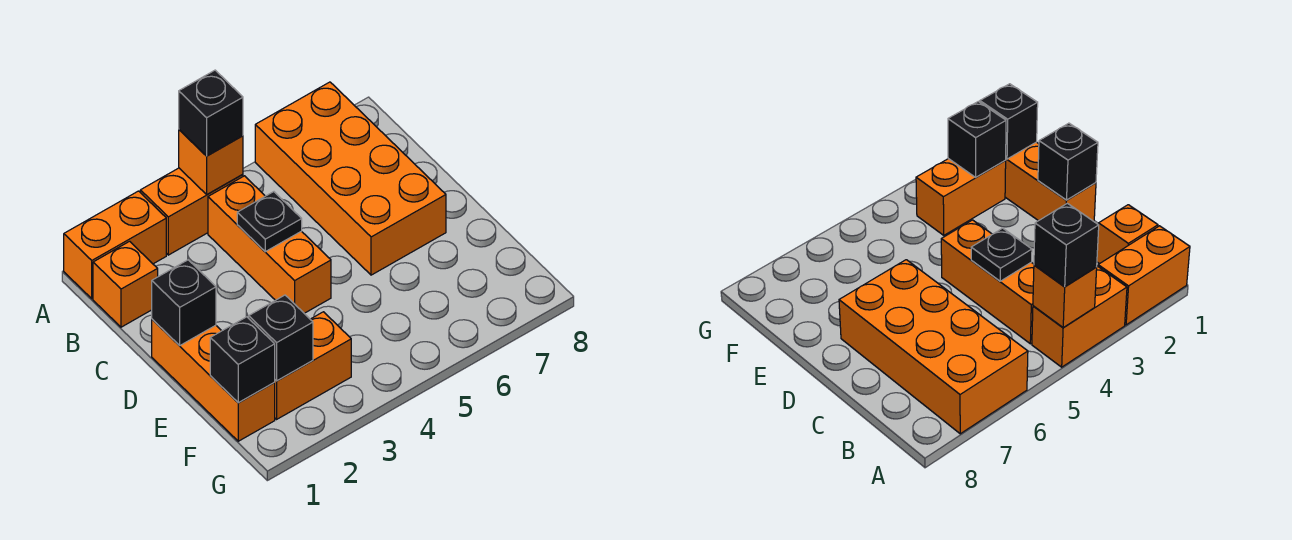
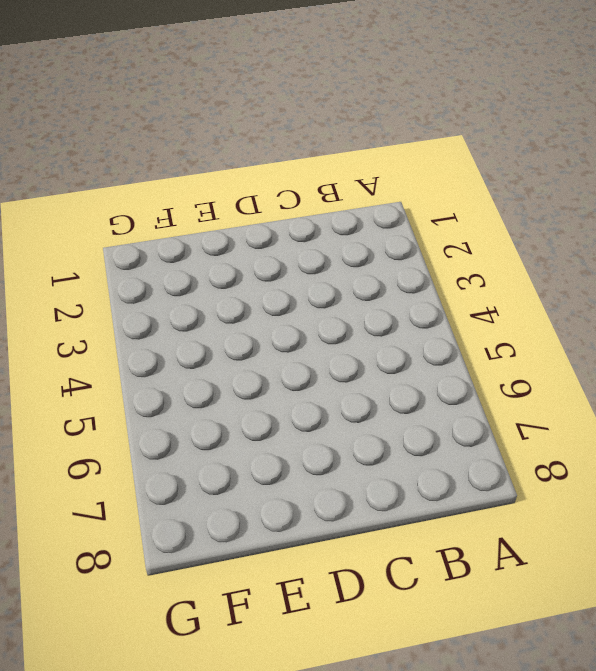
none -> orange brick A1:A2 level 1
none -> orange brick A3:A4 level 1
none -> orange brick A6:D7 level 1

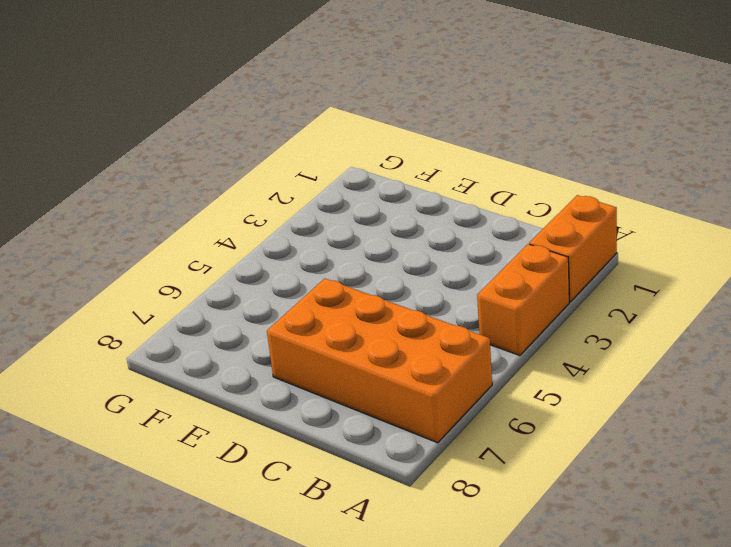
none -> orange brick B1 level 1
none -> orange brick B4:D4 level 1
none -> orange brick D1:F1 level 1

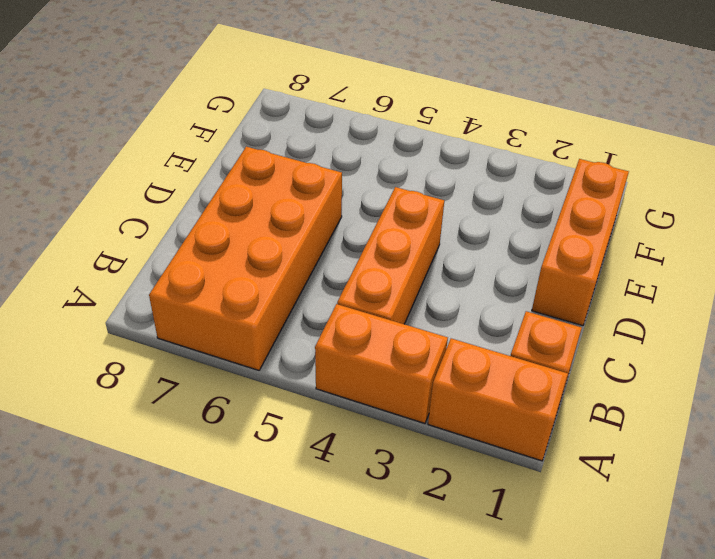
none -> orange brick F2:F3 level 1
none -> orange brick A4 level 2
none -> black plate C4 level 2

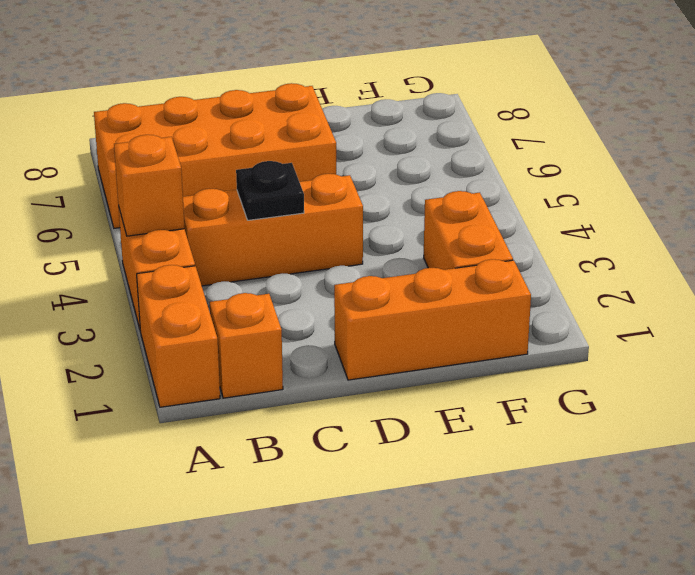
none -> black brick D1 level 2
none -> black brick F1 level 2
none -> black brick F2 level 2

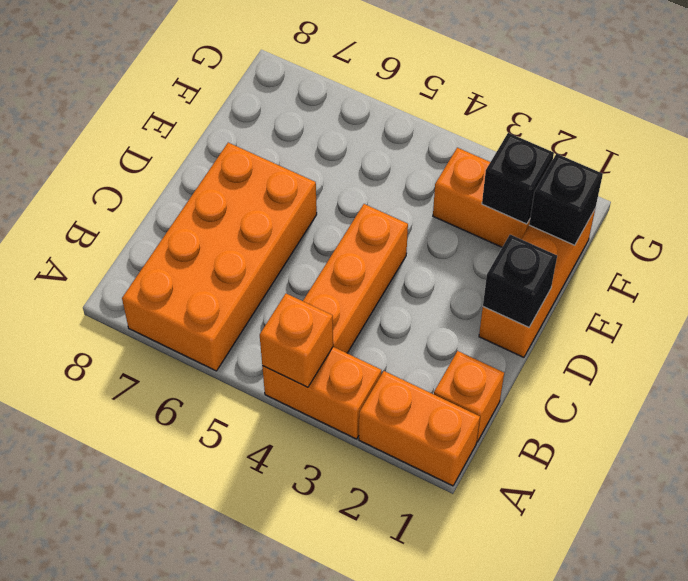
none -> black plate C4 level 2
none -> black brick A4 level 3

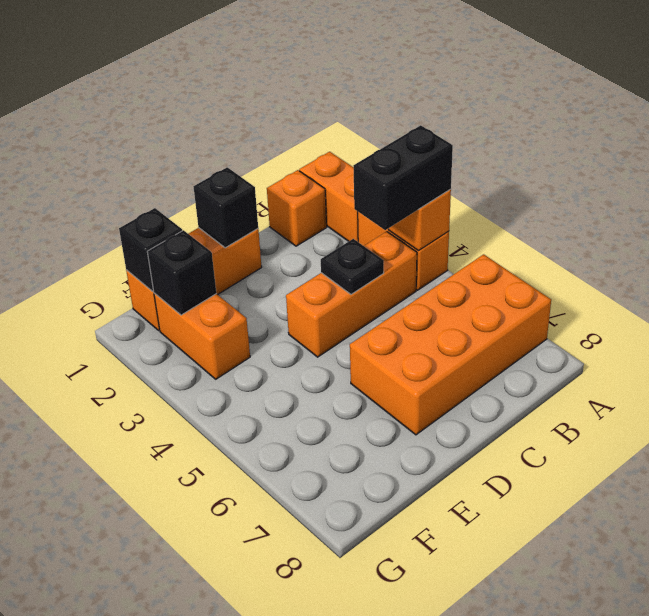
black brick A4:B4 level 3 -> black brick A4 level 3

